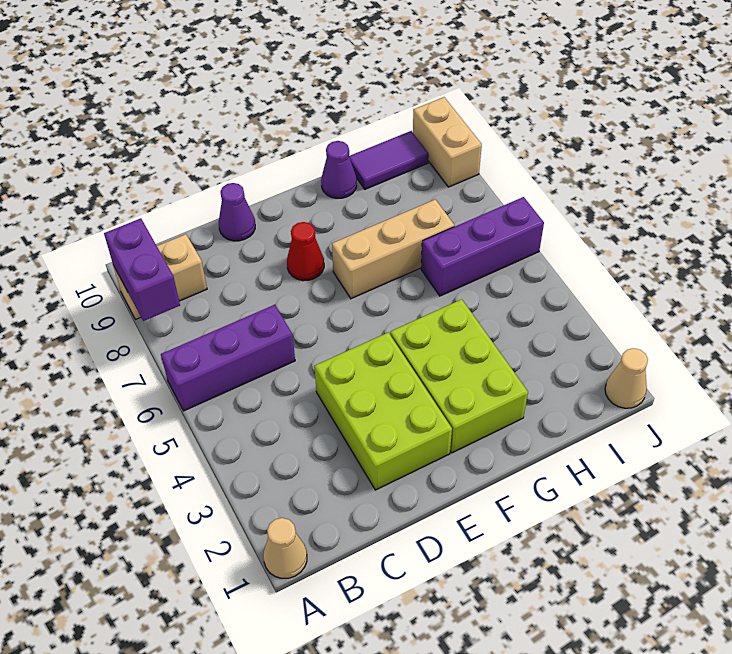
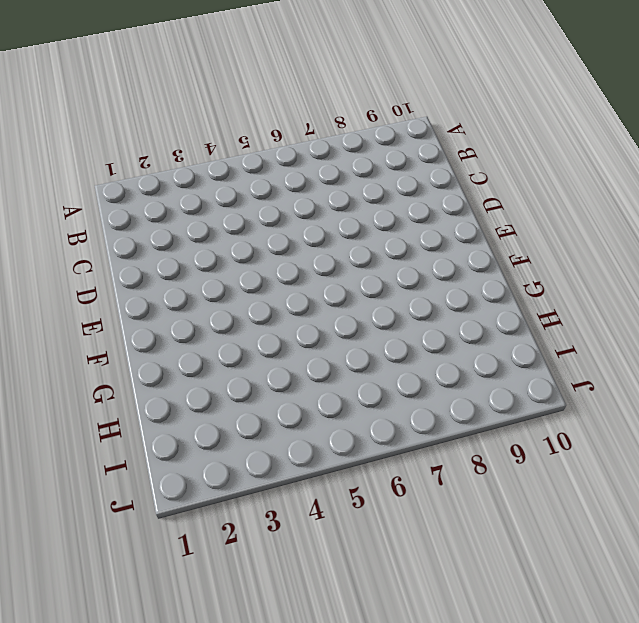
none -> tan cone A1 level 1
none -> purple brick A6:C6 level 1
none -> tan brick A9:B9 level 1

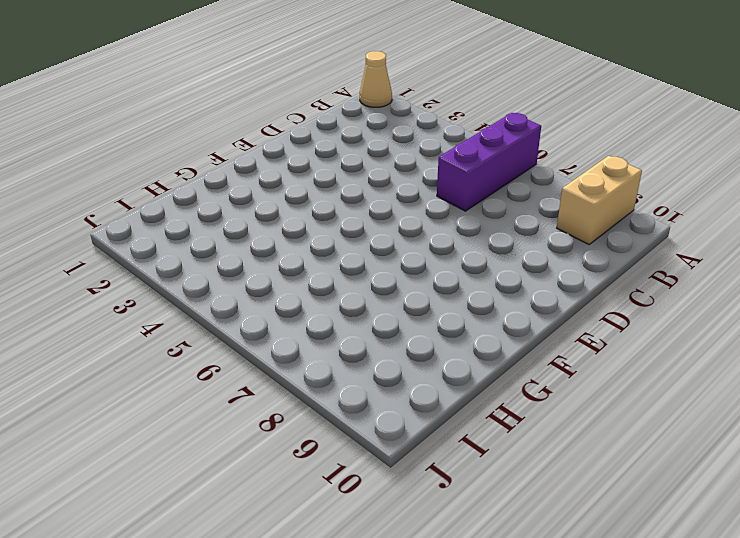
none -> lime brick D2:E4 level 1
none -> purple cone D10 level 1
none -> red cone E8 level 1

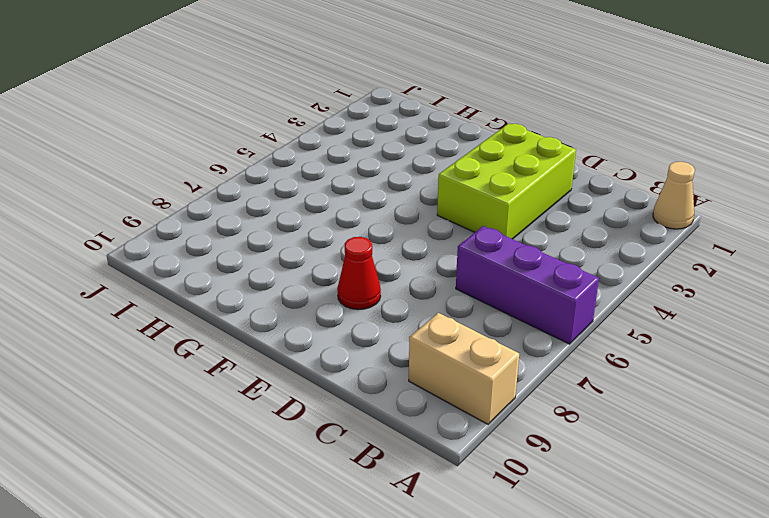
none -> purple cone D10 level 1
none -> lime brick F2:G4 level 1
none -> tan brick F7:H7 level 1

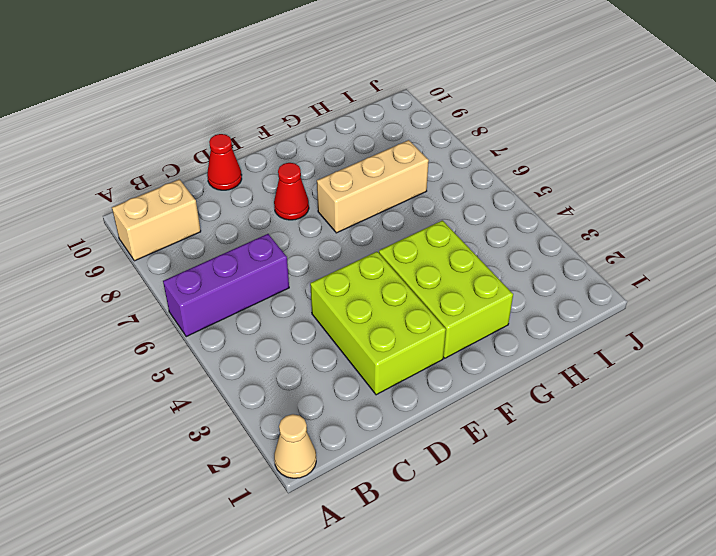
red cone D10 level 1 -> purple cone D10 level 1
none -> purple cone G10 level 1
none -> purple brick H6:J6 level 1
none -> purple tile H10:I10 level 1

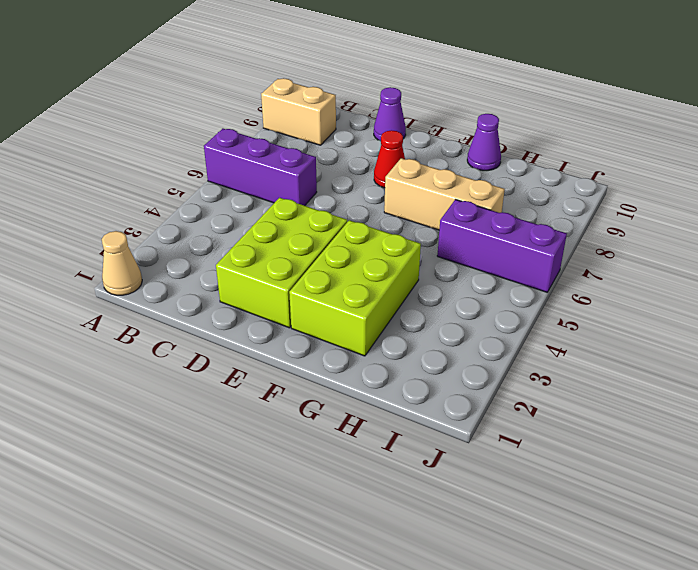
none -> purple tile H10:I10 level 1
none -> tan cone J1 level 1
none -> tan brick J9:J10 level 1

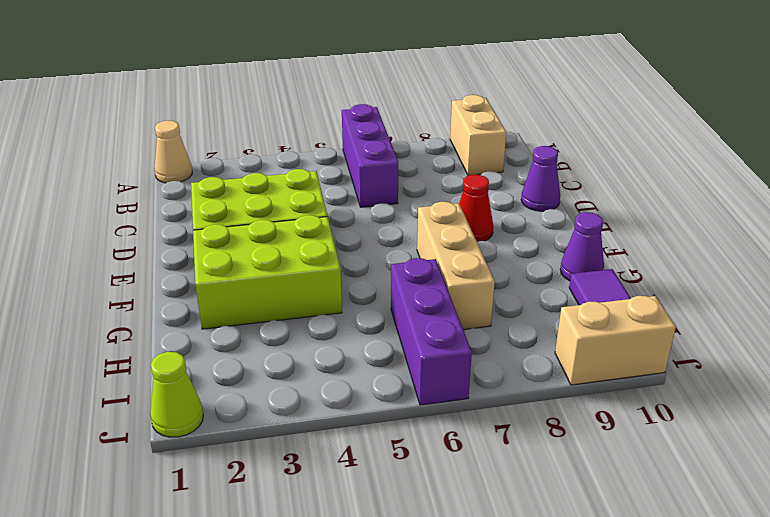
lime cone J1 level 1 -> tan cone J1 level 1
none -> purple brick A8:A9 level 2

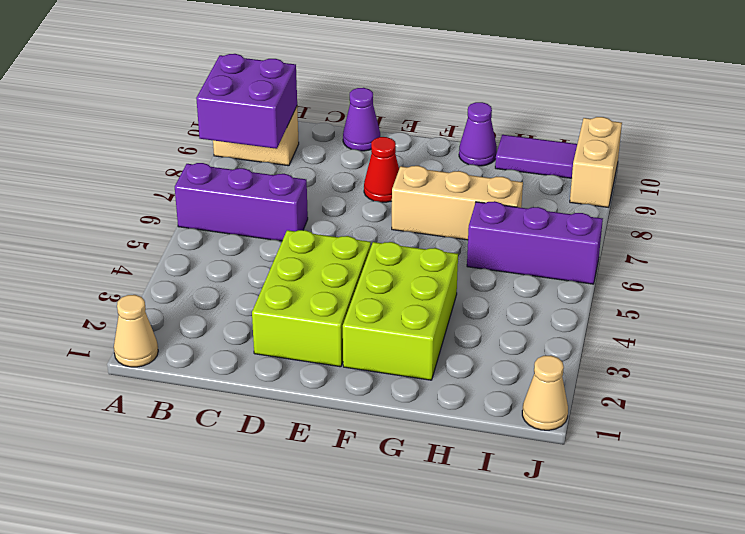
purple brick A8:B9 level 2 -> purple brick A8:A9 level 2

